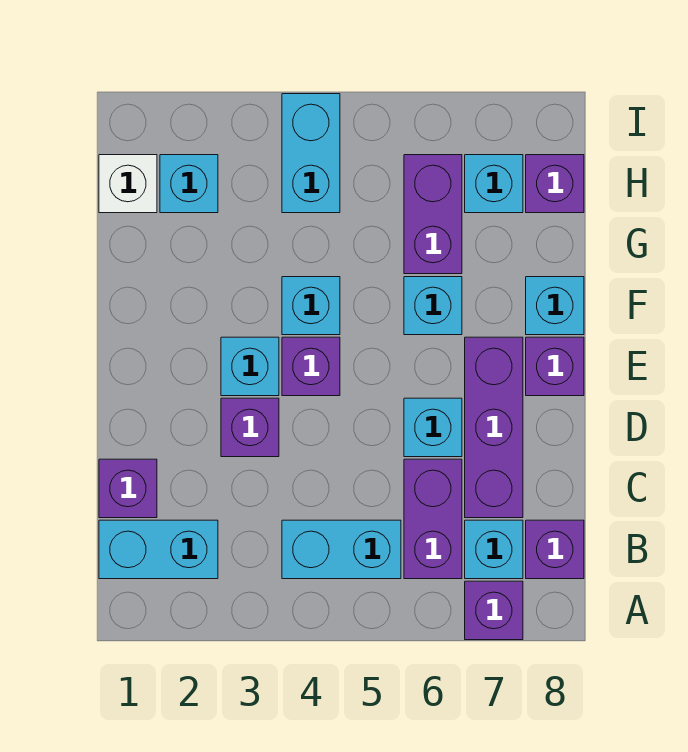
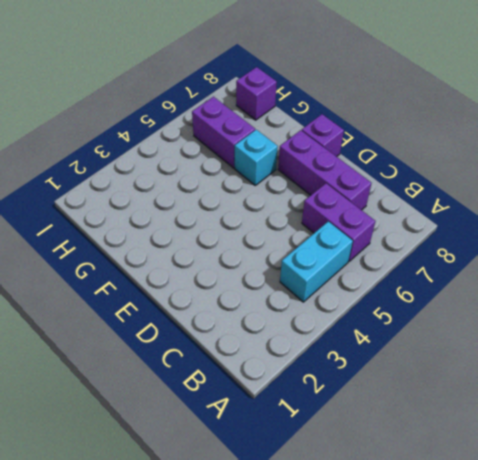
none -> purple brick A7 level 1
none -> cyan brick B1:B2 level 1
none -> cyan brick B7 level 1

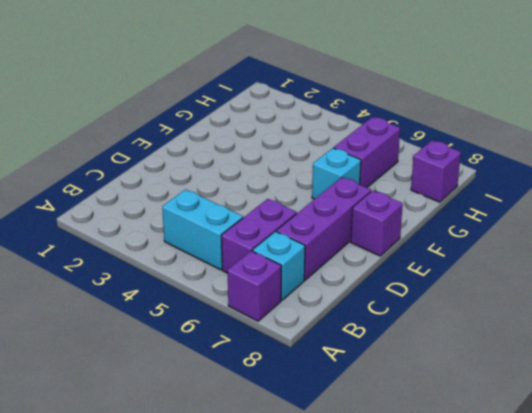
none -> cyan brick B1:B2 level 1
none -> purple brick B8 level 1
none -> purple brick C1 level 1

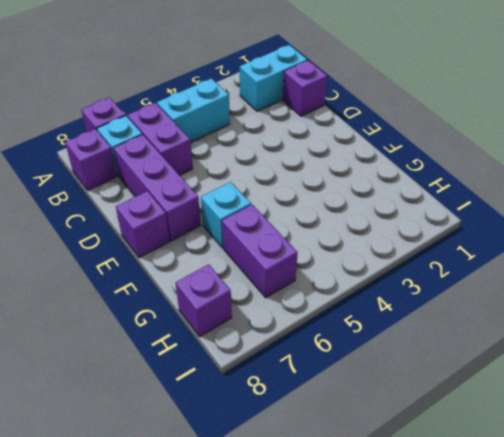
none -> purple brick D3 level 1
none -> cyan brick D6 level 1
none -> cyan brick E3 level 1

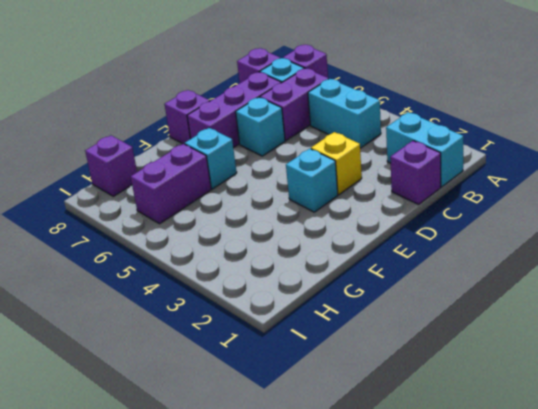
yellow brick D3 level 1 -> purple brick D3 level 1
none -> purple brick E4 level 1
none -> cyan brick F4 level 1
none -> cyan brick F8 level 1

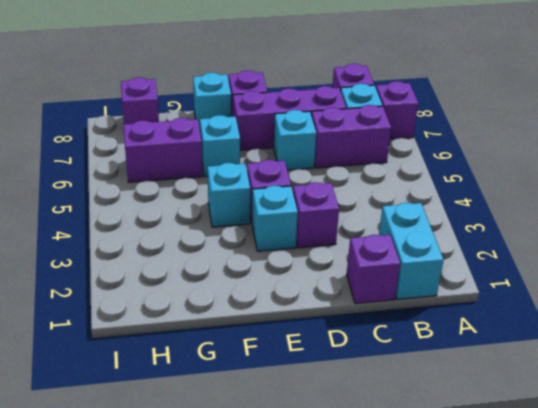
none -> cyan brick B4:B5 level 1
none -> white brick H1 level 1
none -> cyan brick H2 level 1

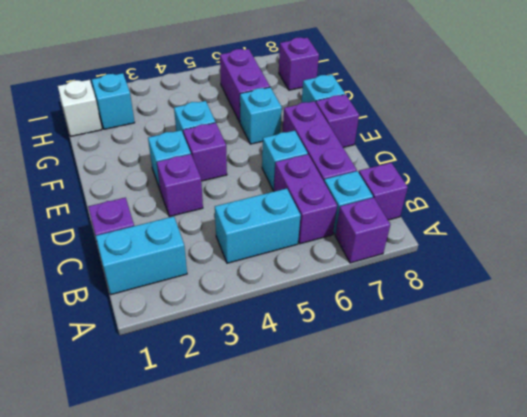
none -> cyan brick H4:I4 level 1
none -> cyan brick H7 level 1

